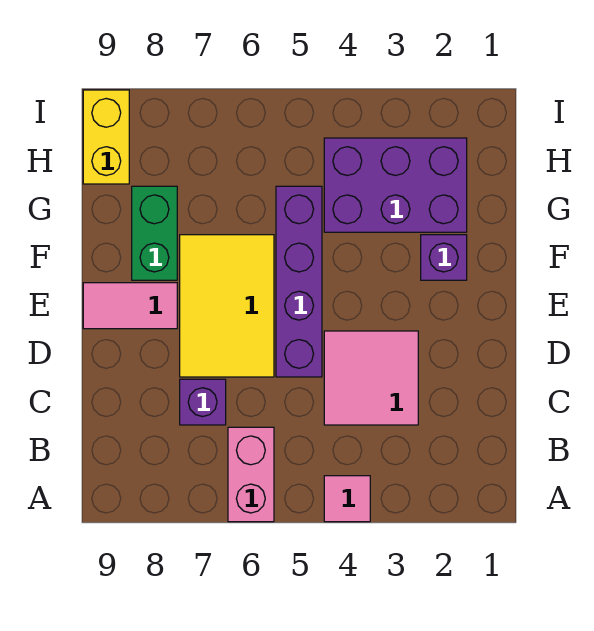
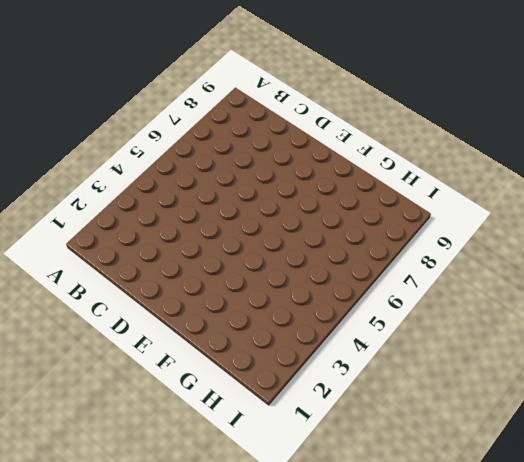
none -> pink tile A4 level 1
none -> pink brick A6:B6 level 1

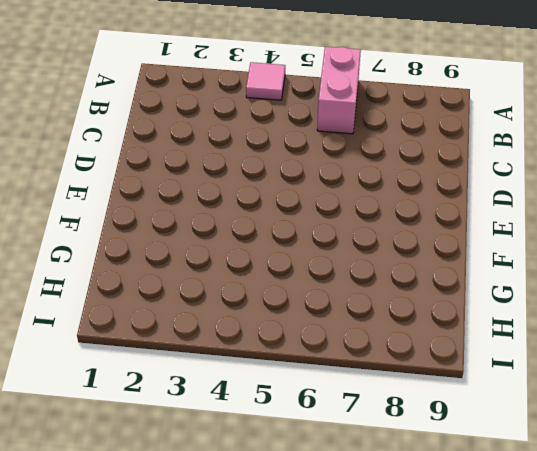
none -> pink tile C3:D4 level 1
none -> purple brick C7 level 1

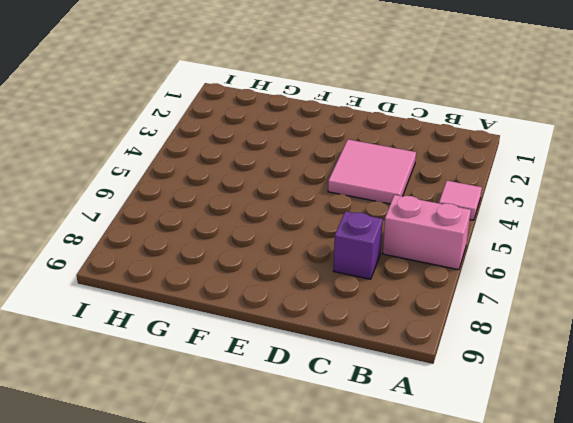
none -> purple brick D5:G5 level 1
none -> yellow tile D6:F7 level 1

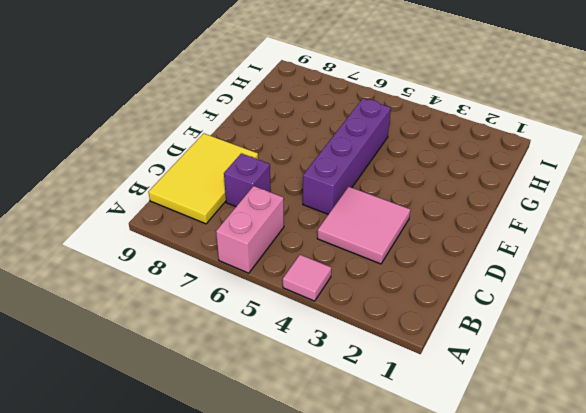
yellow tile B8:D9 level 1 -> yellow tile D6:F7 level 1
none -> pink tile E8:E9 level 1
none -> purple brick F2 level 1

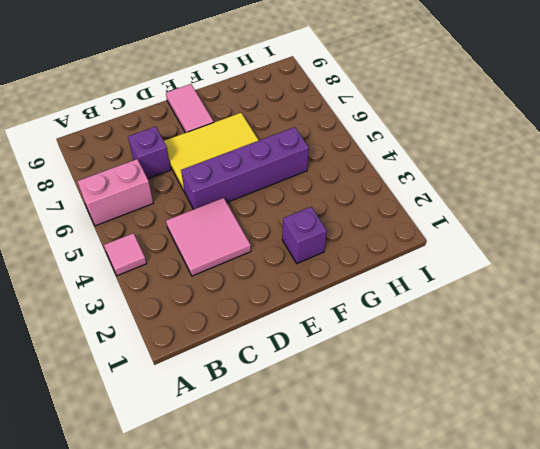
none -> green brick F8:G8 level 1
none -> purple brick G2:H4 level 1

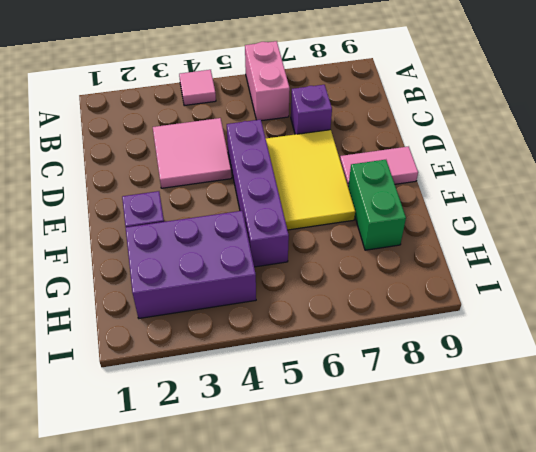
none -> yellow brick H9:I9 level 1

